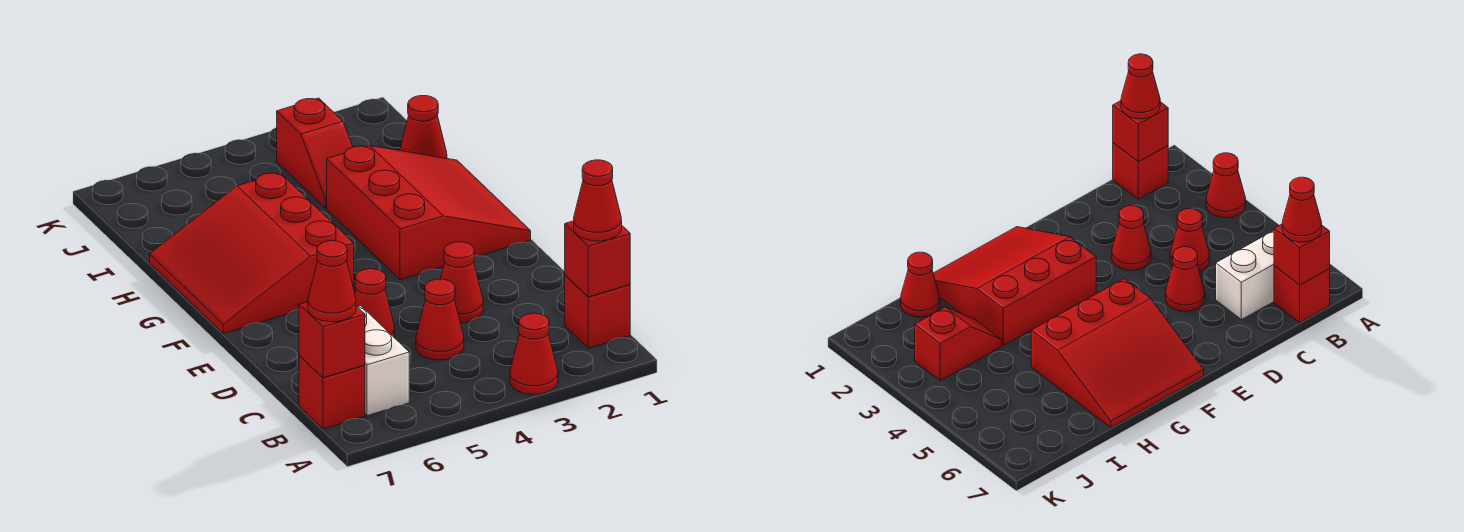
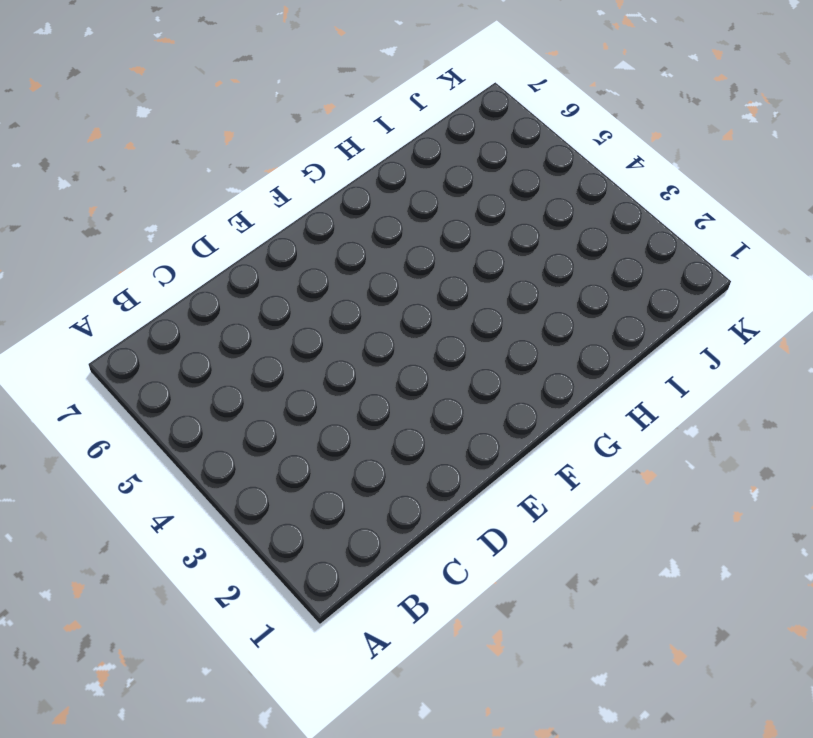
none -> red cone A3 level 1
none -> red brick B1 level 1
none -> white brick B6:C6 level 1

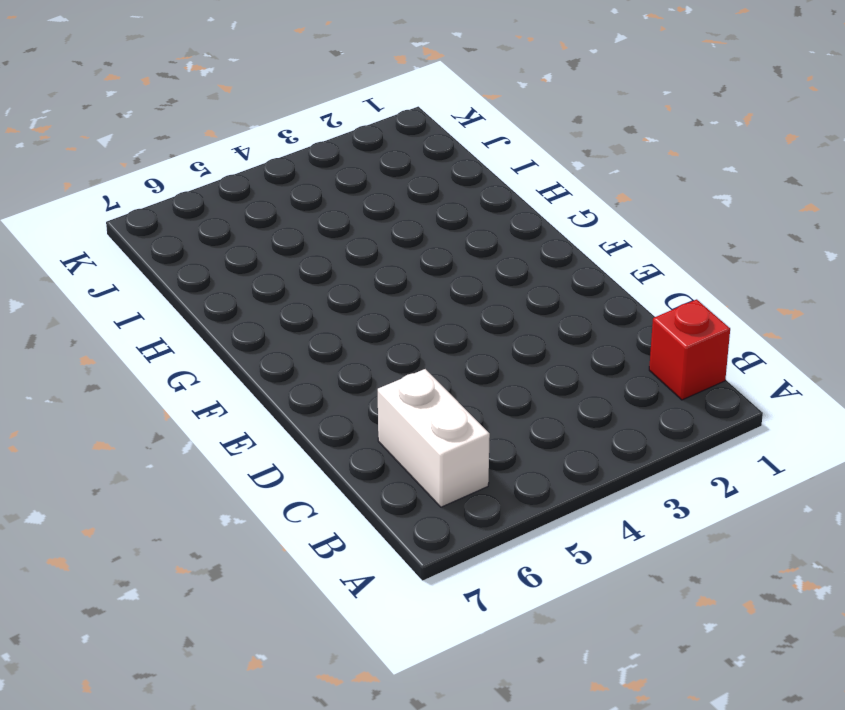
none -> red cone A3 level 1
none -> red brick B7 level 1
none -> red cone C4 level 1

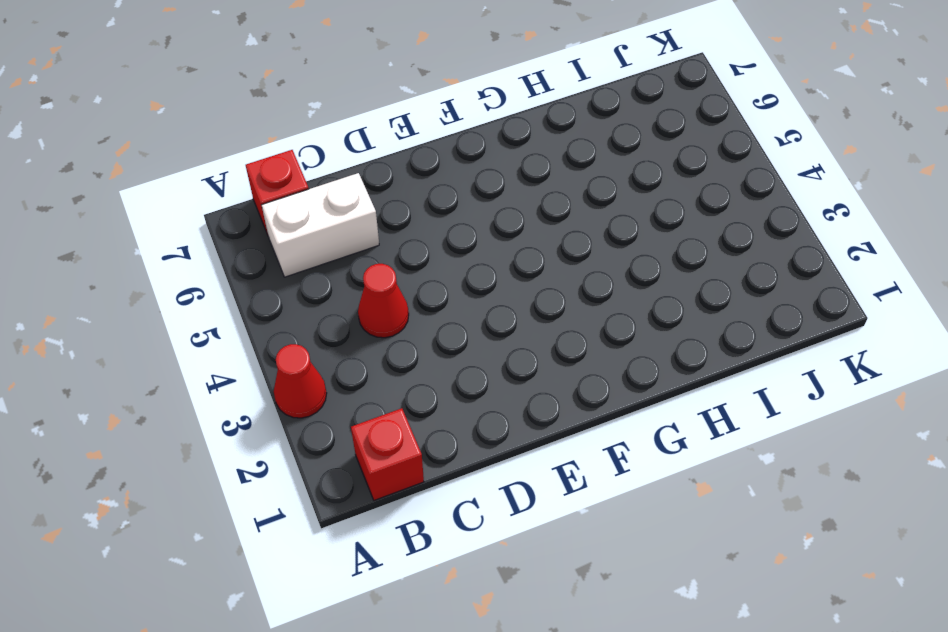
none -> red cone D3 level 1
none -> red cone D5 level 1
none -> red slope F1:H3 level 1 top 3

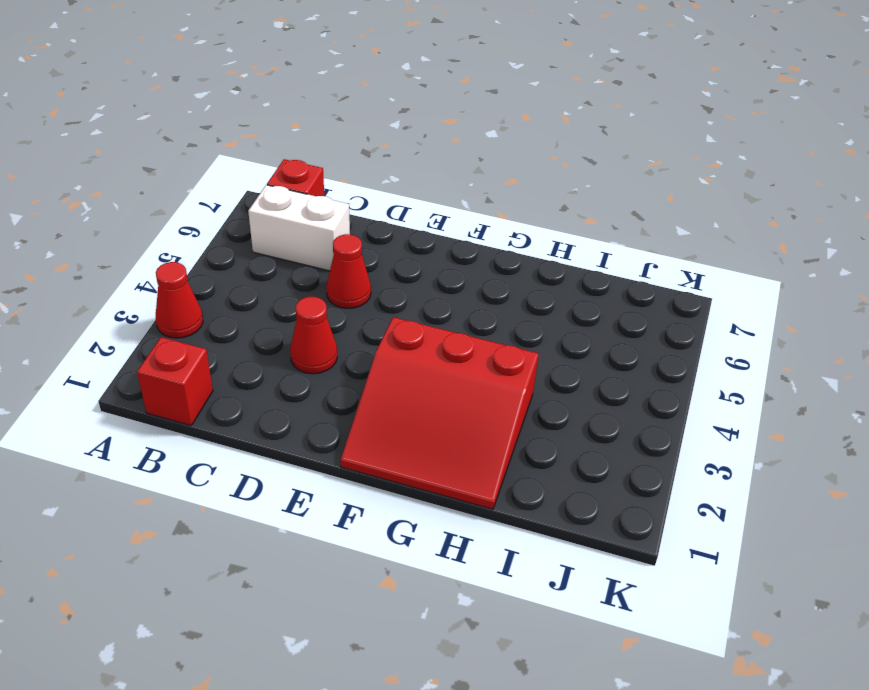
none -> red cone C4 level 1
none -> red slope F5:H7 level 1 top 5
none -> red cone I1 level 1

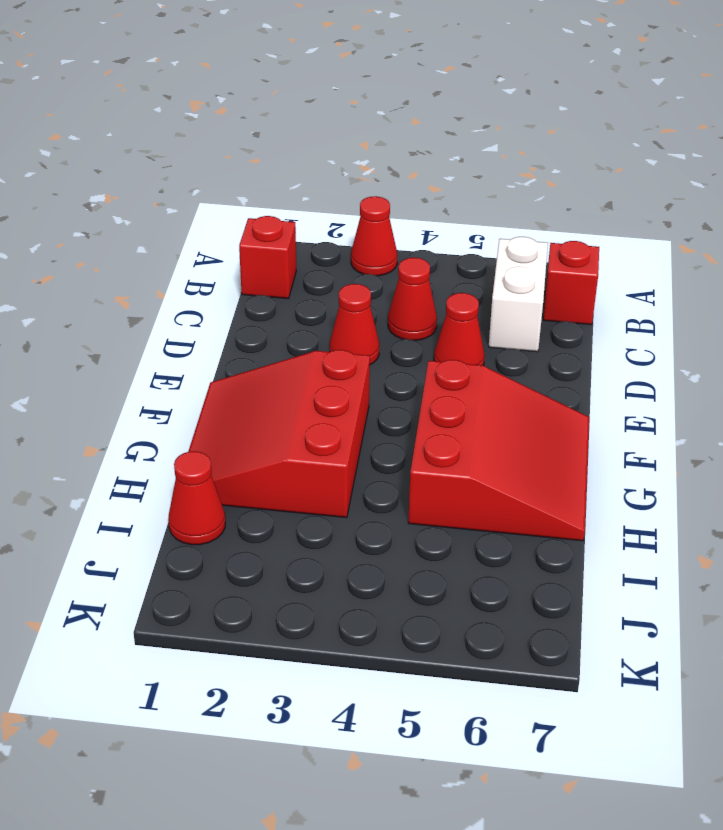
none -> red slope I3:J3 level 1 top J
none -> red brick B1 level 2
none -> red brick B7 level 2

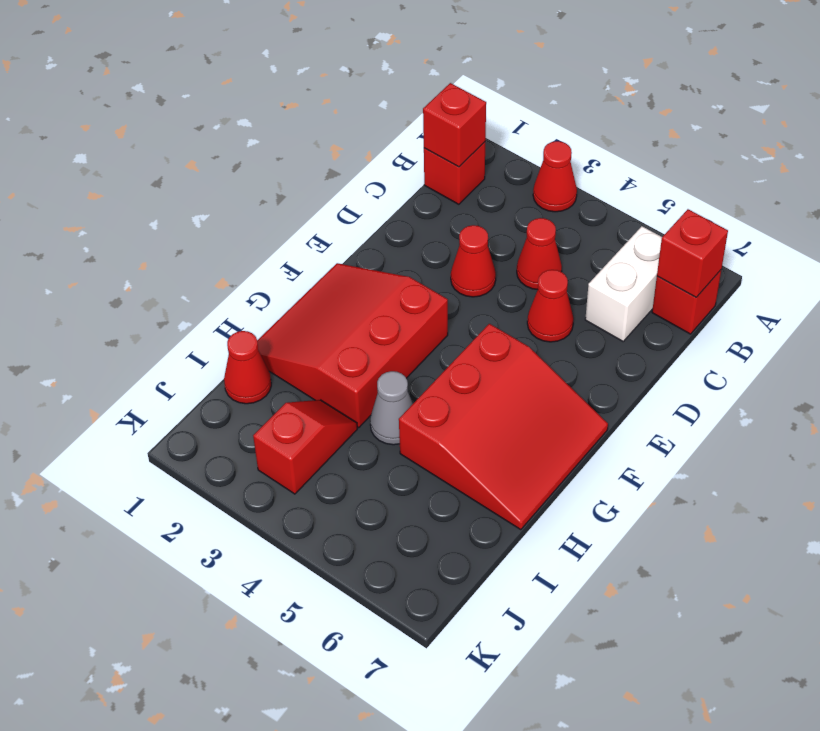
grey cone H4 level 1 -> none
none -> red cone B1 level 3
none -> red cone B7 level 3

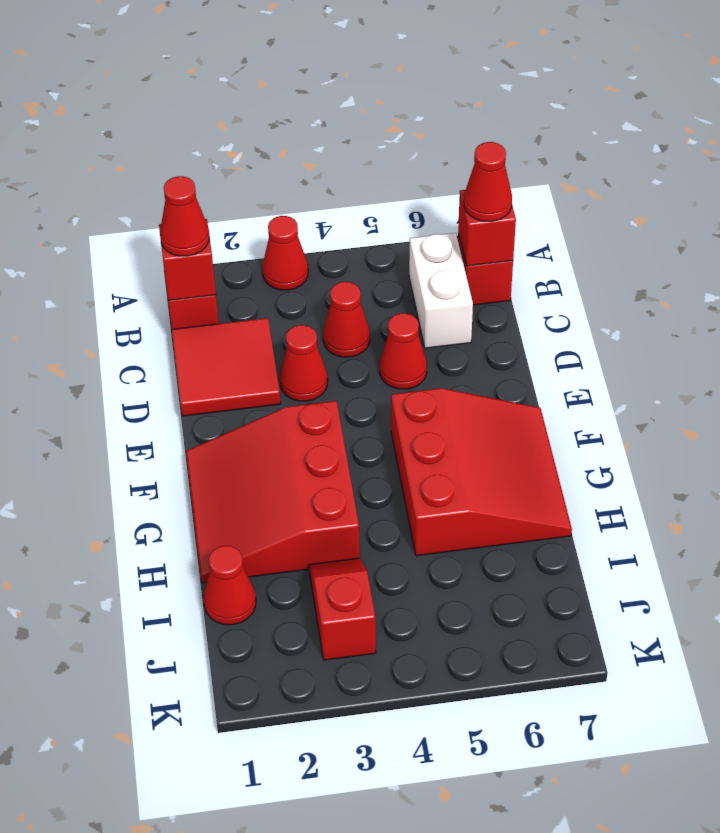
red tile C1:D2 level 1 -> none

